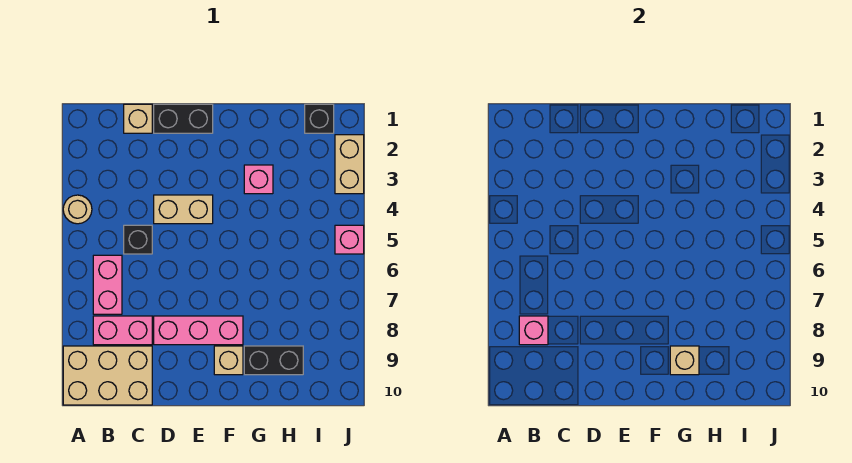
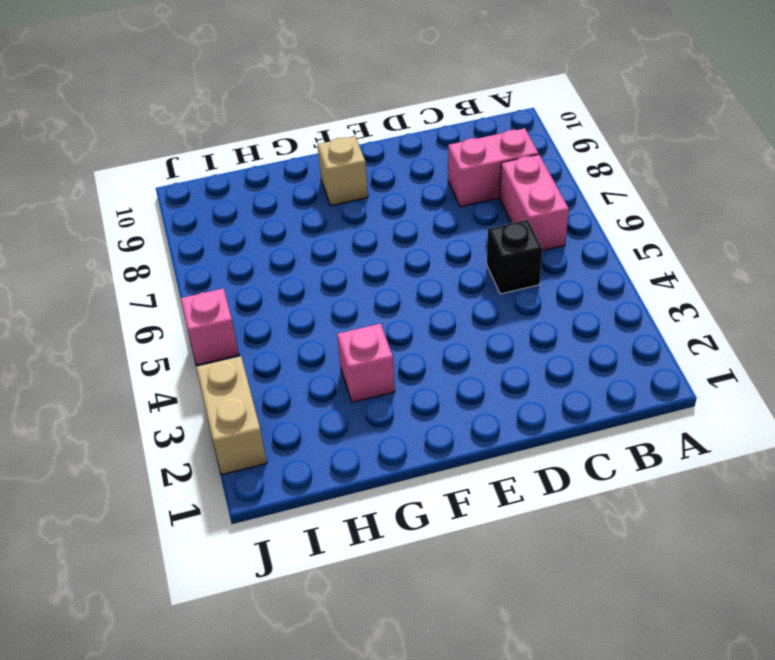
none -> tan round brick A4 level 1
none -> tan brick A9:C10 level 1
none -> tan brick C1 level 1

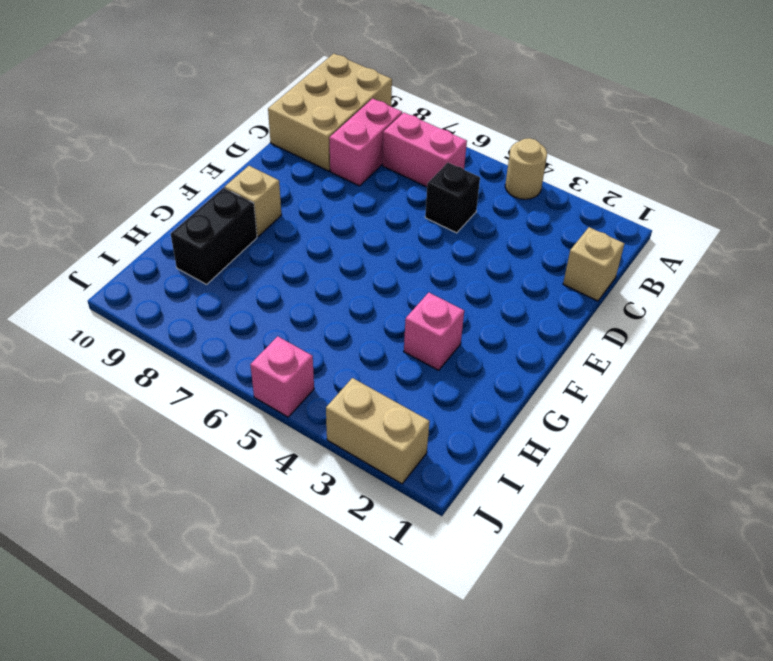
none -> black brick D1:E1 level 1
none -> tan brick D4:E4 level 1
none -> pink brick D8:F8 level 1

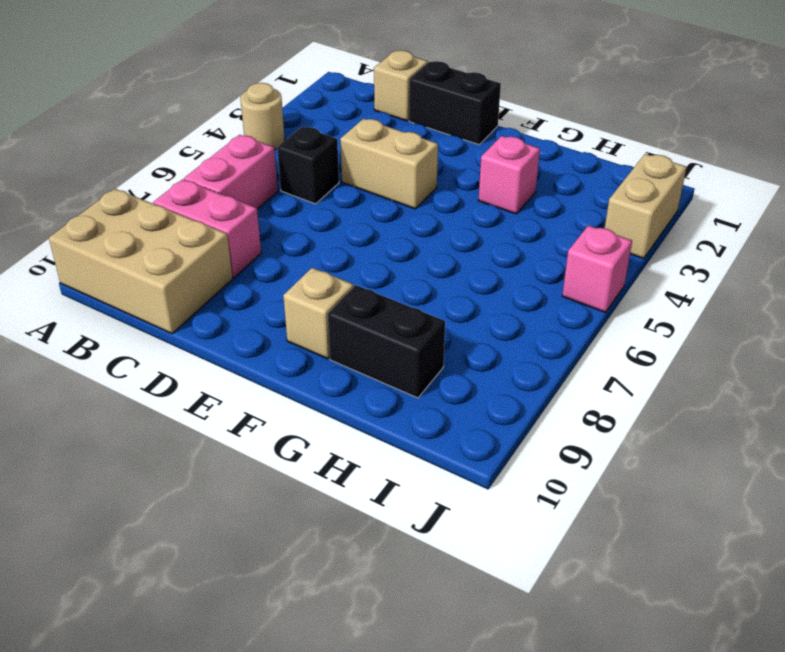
none -> pink brick D8:F8 level 1
none -> black brick I1 level 1
none -> pink brick B8 level 2

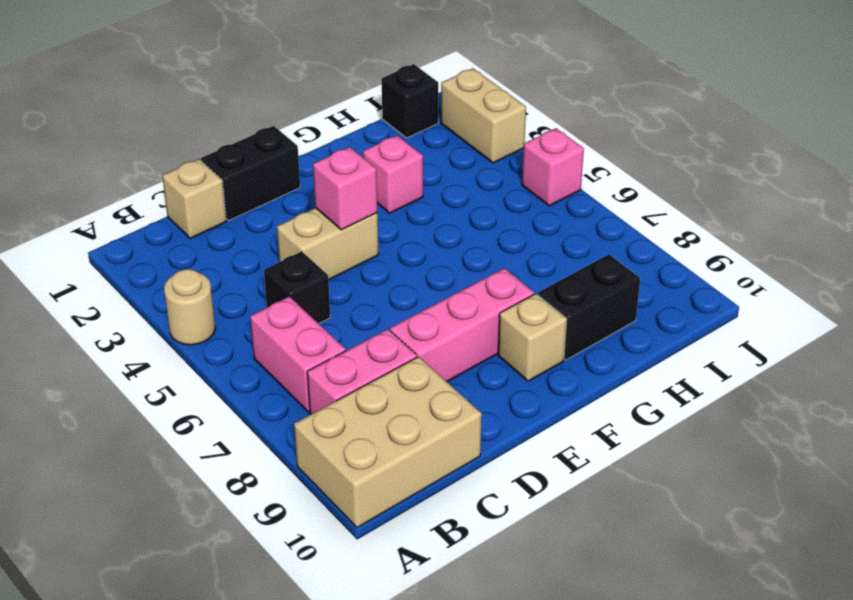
pink brick E4 level 2 -> pink brick B8 level 2
none -> tan brick G9 level 2

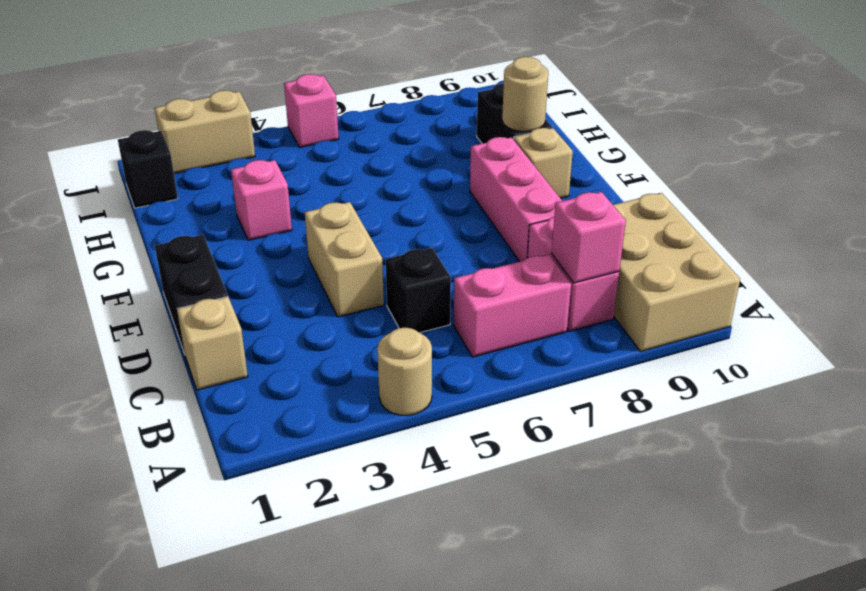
tan round brick G9 level 2 -> tan brick G9 level 2

